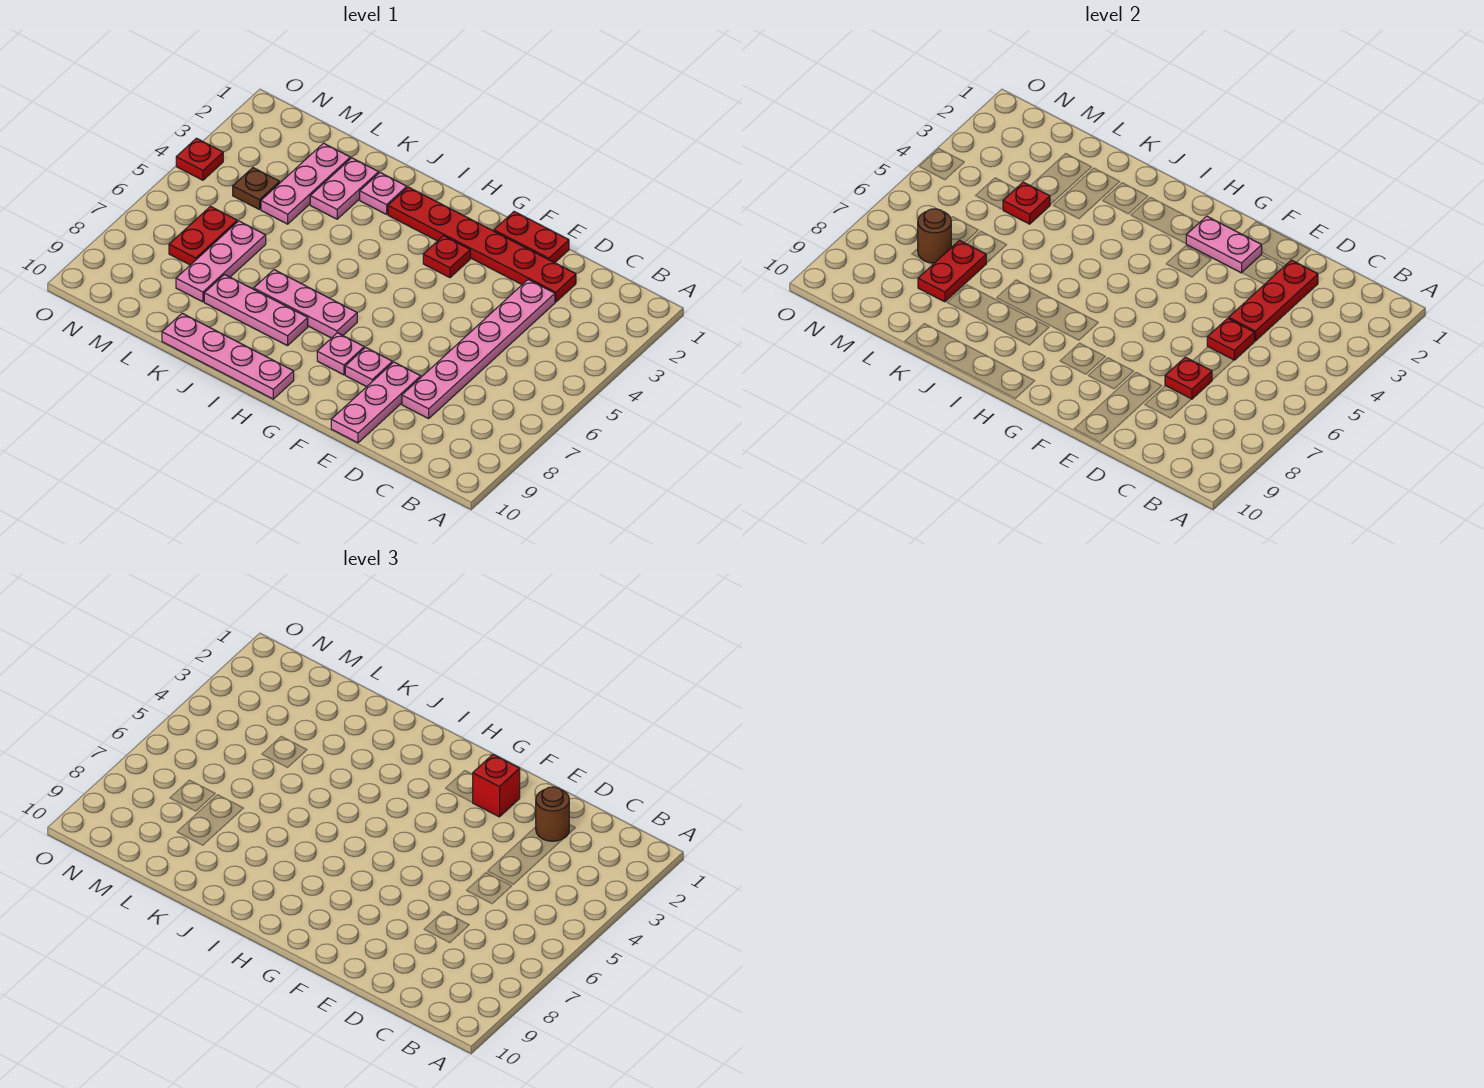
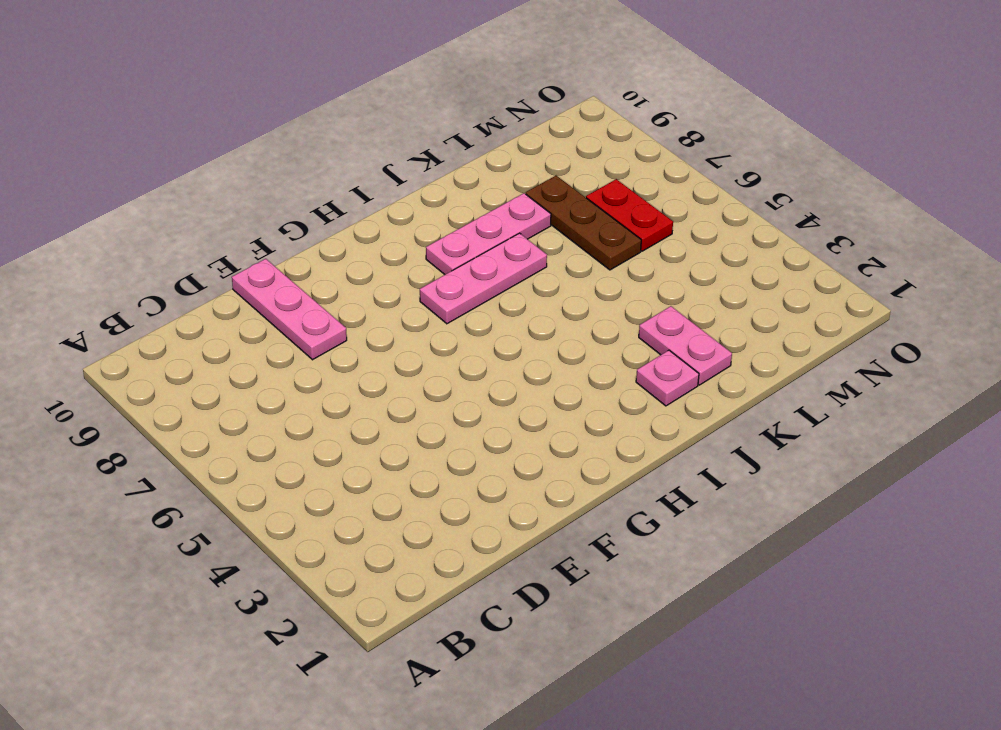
brown plate L6:L8 level 1 -> pink plate L6:L8 level 1
none -> red plate D2:I2 level 1
none -> pink plate D3:D8 level 1
none -> red plate E1:F1 level 1

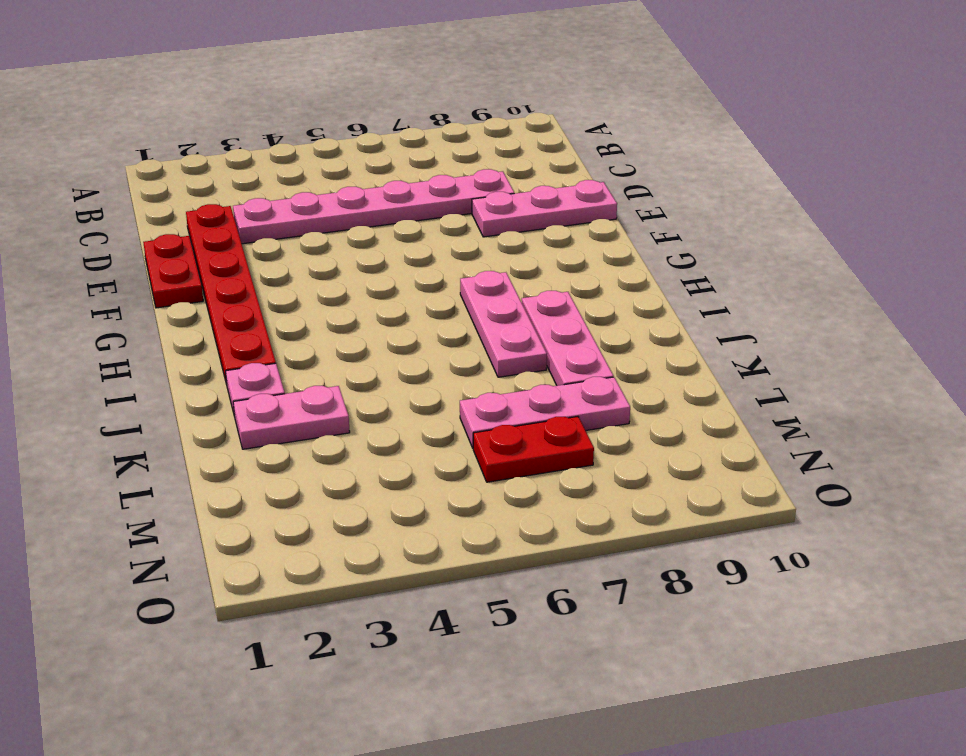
none -> pink plate F8 level 1
none -> red plate G3 level 1
none -> pink plate G8 level 1

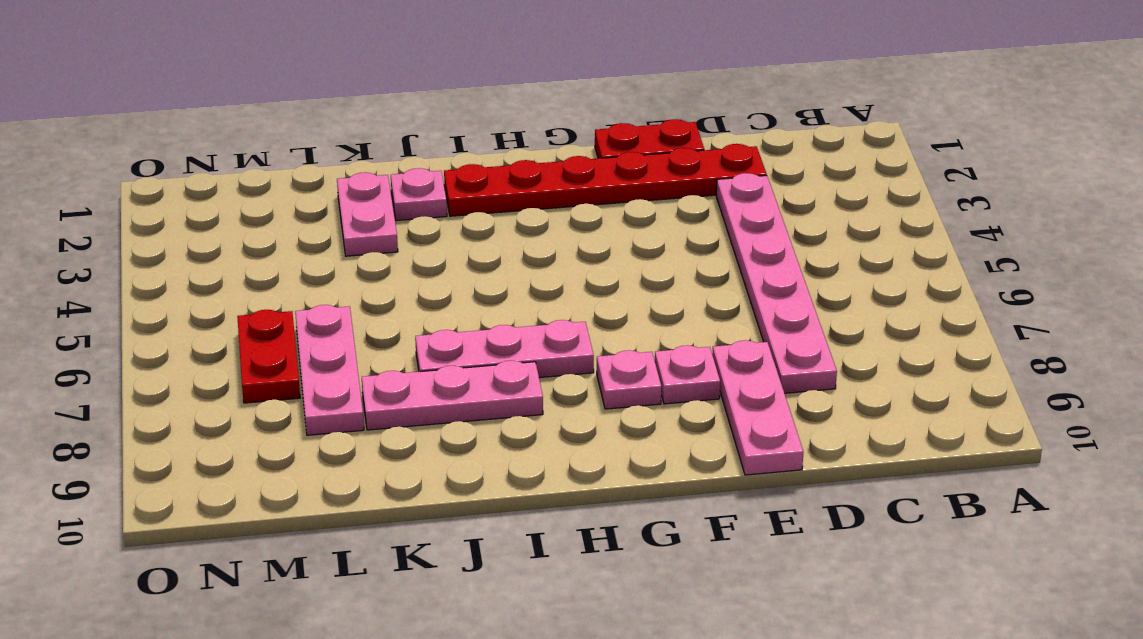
none -> red plate G3 level 1
none -> pink plate H10:K10 level 1
none -> pink plate L2:L4 level 1

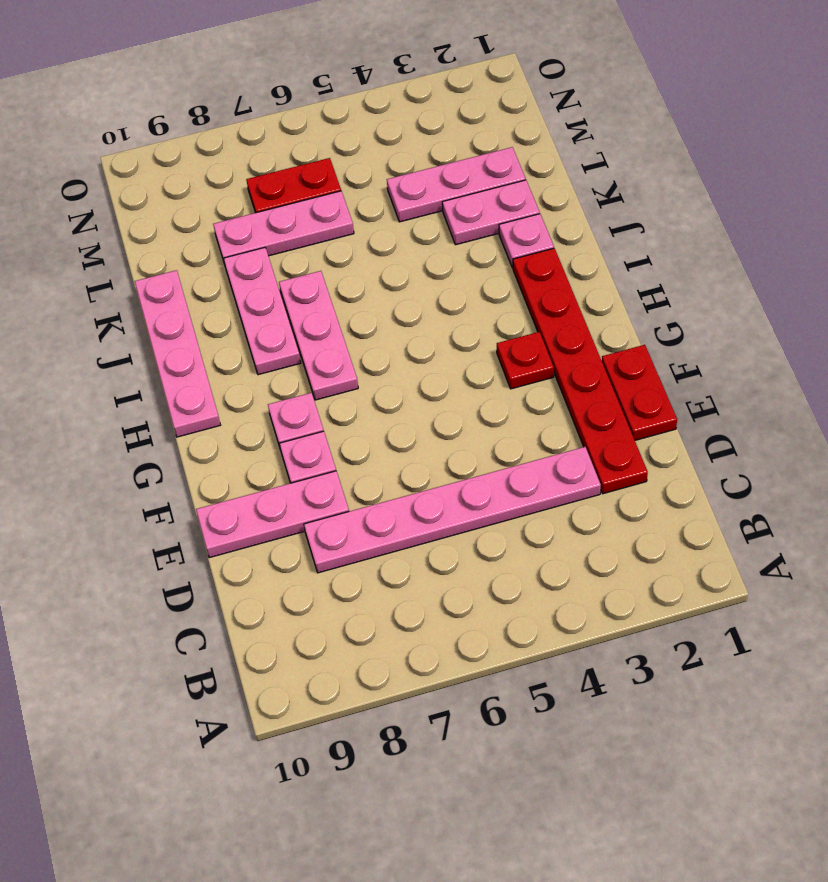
none -> brown plate M4 level 1
none -> red plate O4 level 1
none -> red plate D2:D4 level 2

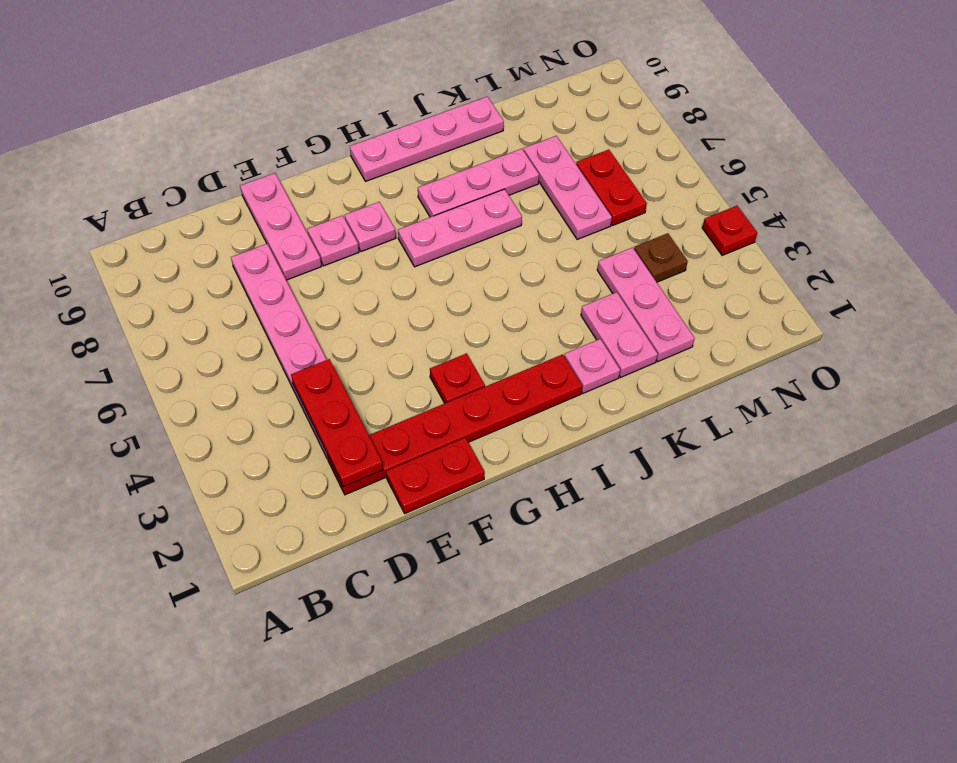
none -> red plate D5 level 2
none -> red plate D7 level 2
none -> pink plate F2:G2 level 2

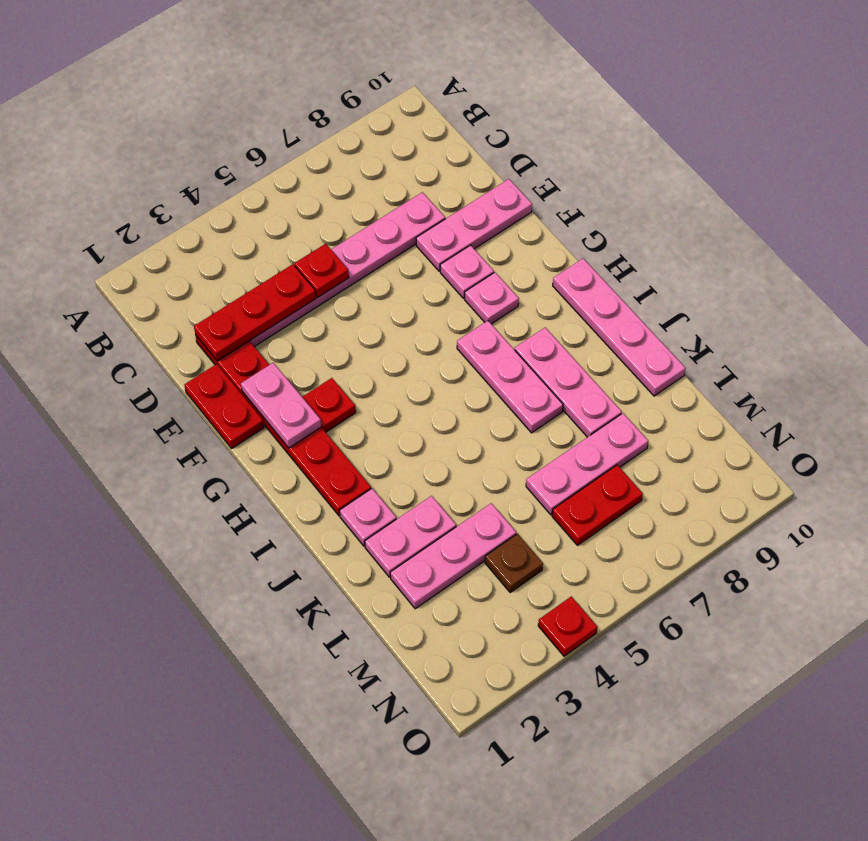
none -> red plate D7 level 2
none -> red plate L4 level 2
none -> red plate L7:L8 level 2

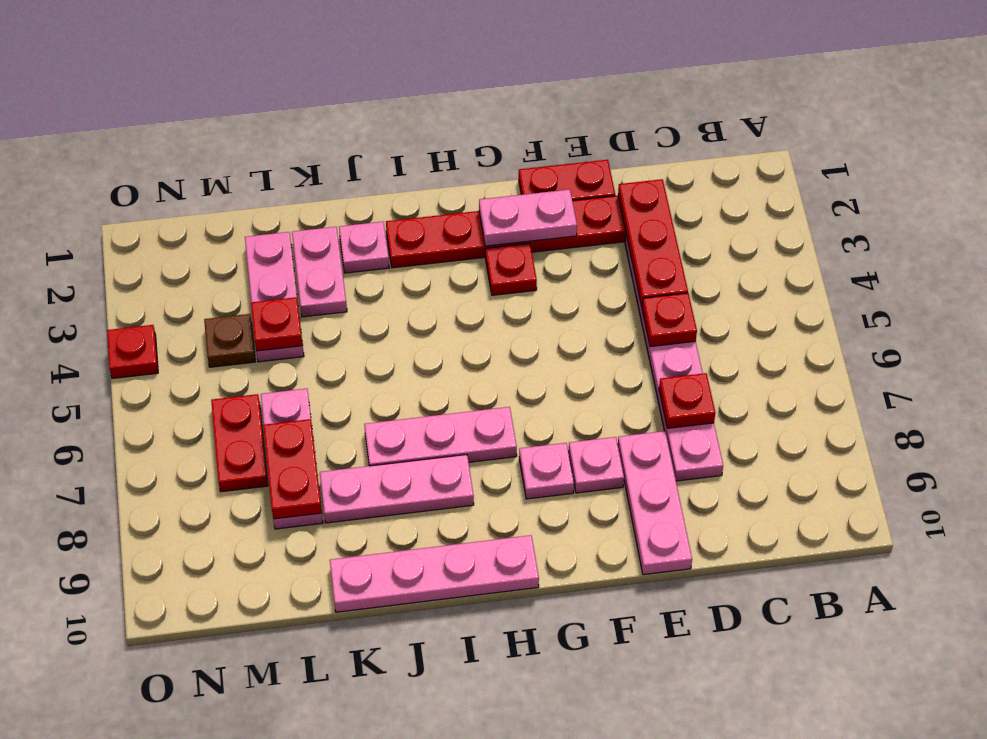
none -> brown round brick M7 level 2
none -> brown round brick D2 level 3
none -> red brick F2 level 3

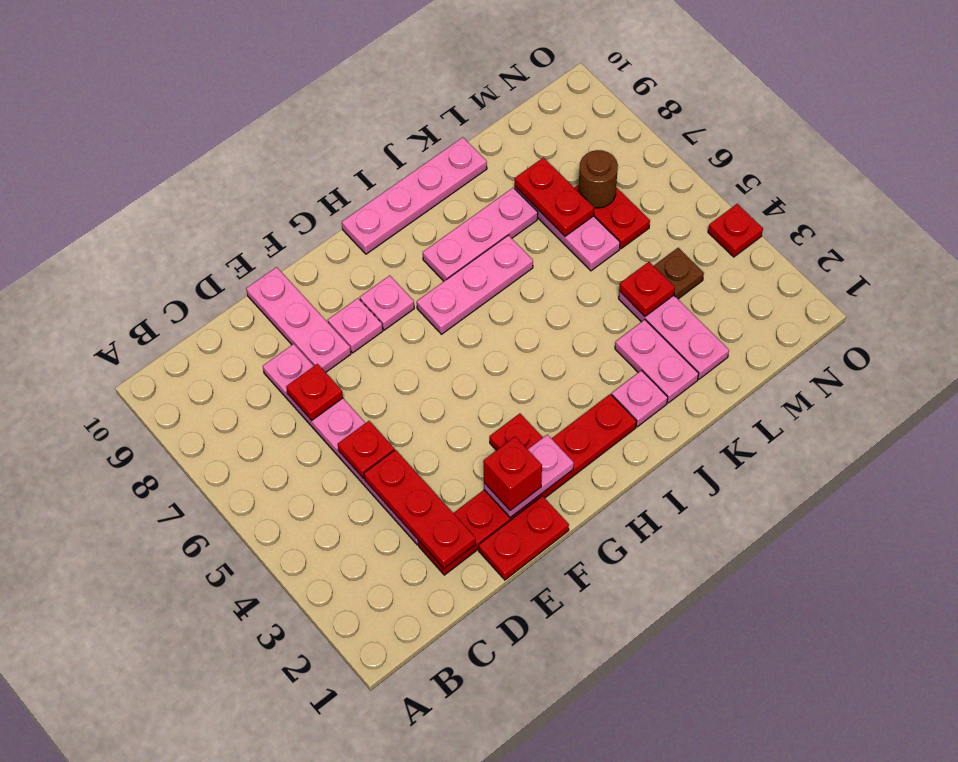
none -> brown round brick D2 level 3

